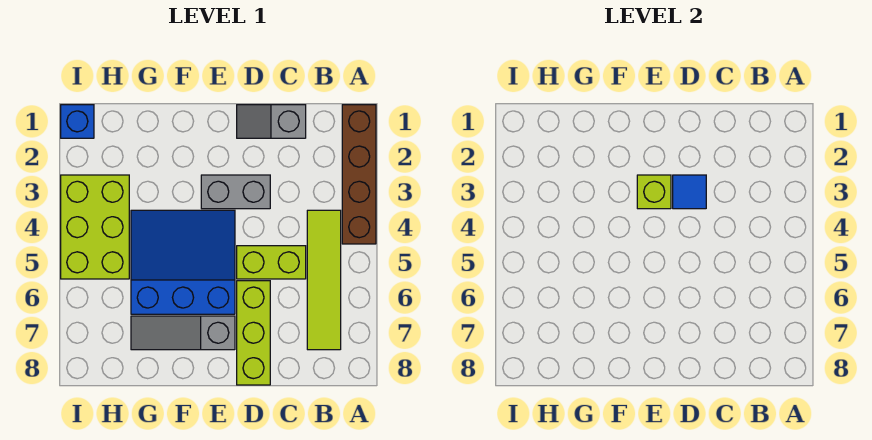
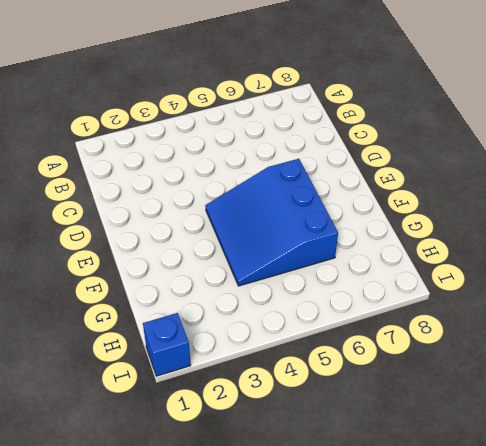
none -> brown brick A1:A4 level 1
none -> lime tile B4:B7 level 1
none -> grey slope C1:D1 level 1 top C

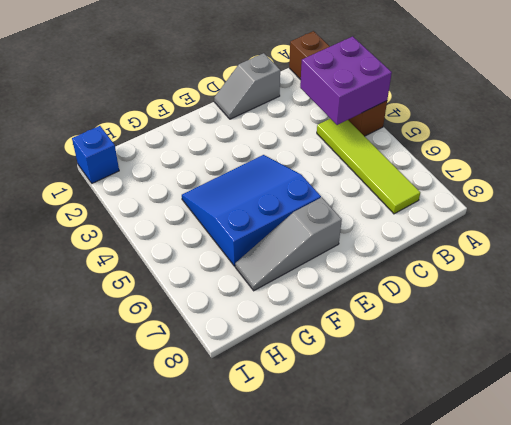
purple brick A3:B4 level 2 -> none
none -> lime brick C5:D5 level 1
none -> grey brick D3:E3 level 1
none -> lime brick D6:D8 level 1

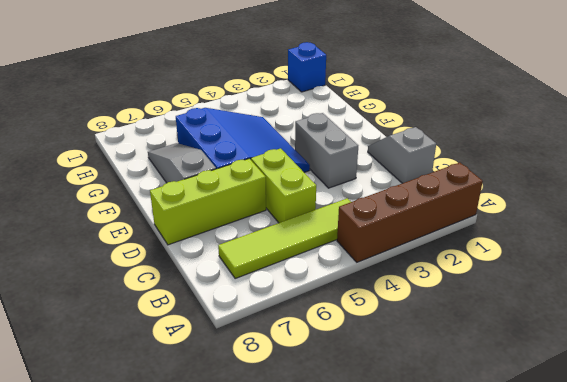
none -> lime brick H3:I5 level 1
none -> blue tile D3 level 2
none -> lime brick E3 level 2

